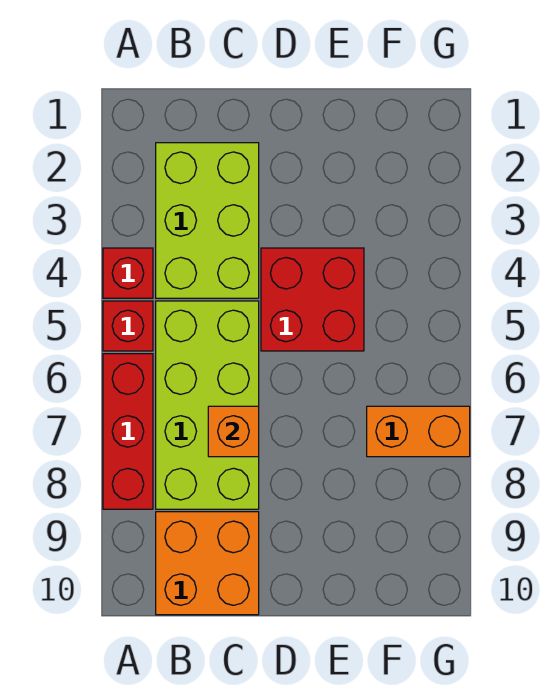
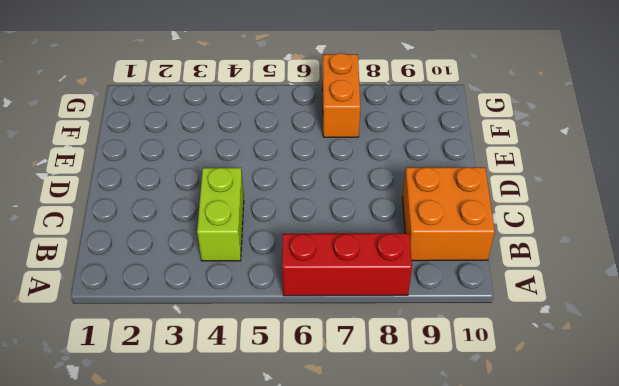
lime brick B4:C4 level 1 -> lime brick B2:C4 level 1
none -> red brick A4 level 1
none -> red brick A5 level 1

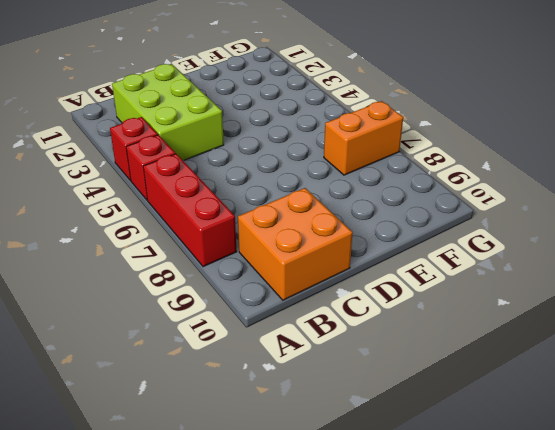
none -> lime brick B5:C8 level 1
none -> red brick D4:E5 level 1

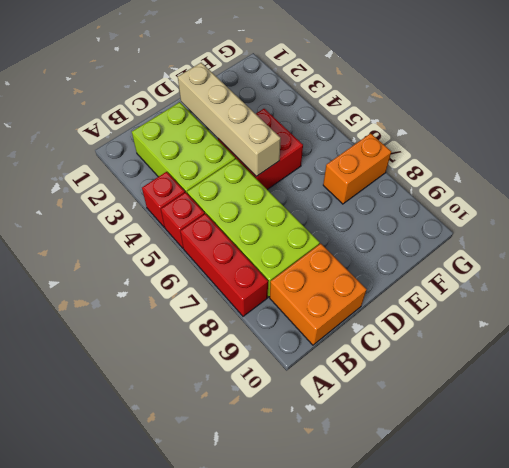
tan brick D2:D5 level 2 -> none
none -> orange brick C7 level 2

